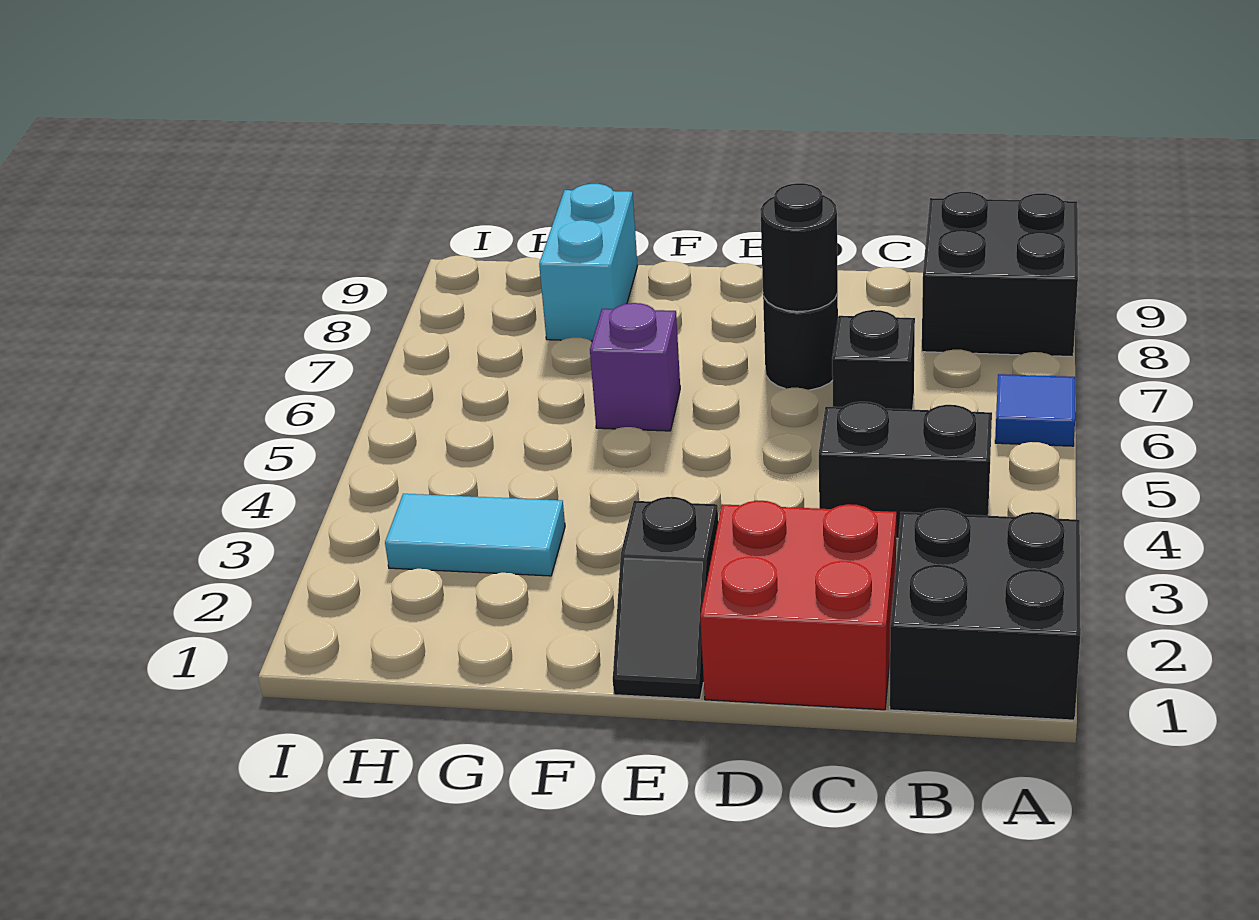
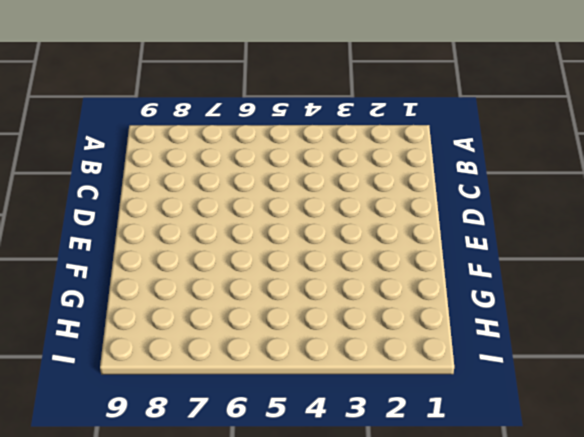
none -> black brick A1:B2 level 1
none -> blue tile A6 level 1
none -> black brick A8:B9 level 1

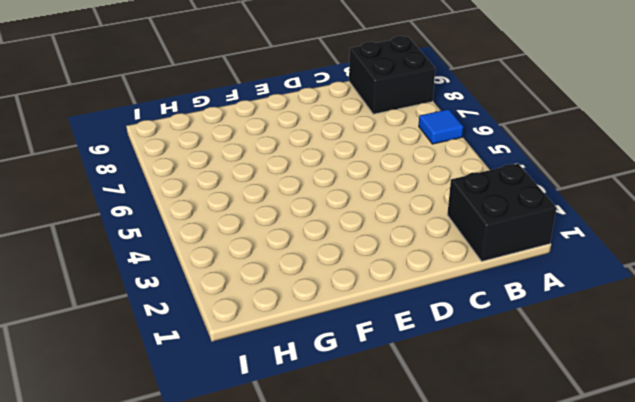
none -> black brick B4:C4 level 1
none -> red brick C1:D2 level 1
none -> black brick C6 level 1

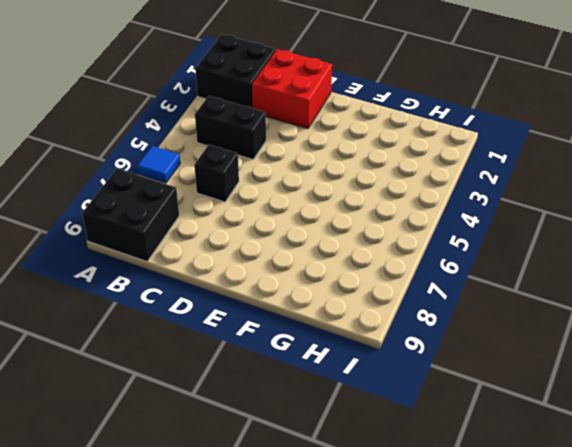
none -> black round brick D7 level 1
none -> black slope E1:E2 level 1 top 2
none -> purple brick F6 level 1

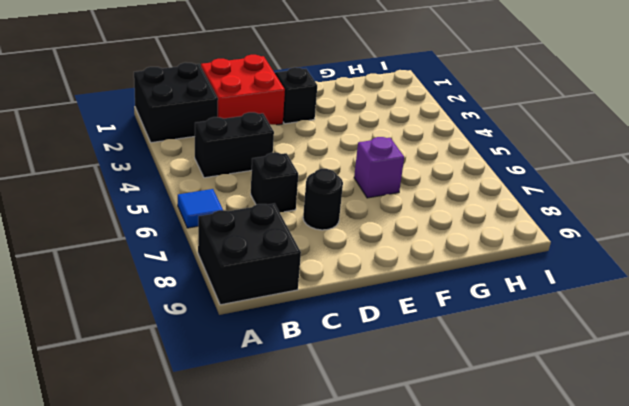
none -> cyan tile G3:H3 level 1
none -> cyan brick G8:G9 level 1
none -> black round brick D7 level 2

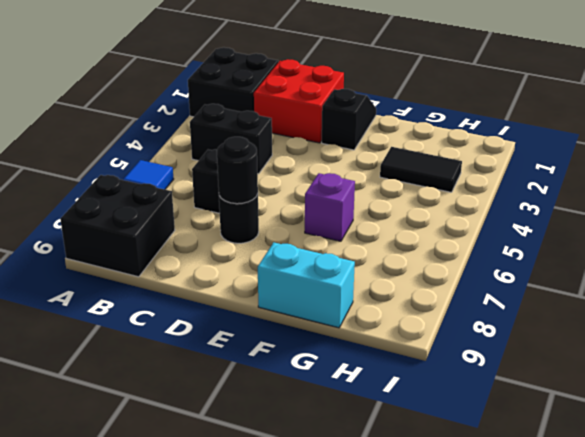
cyan brick F9:G9 level 1 -> cyan brick G8:G9 level 1
black tile G3:H3 level 1 -> cyan tile G3:H3 level 1

